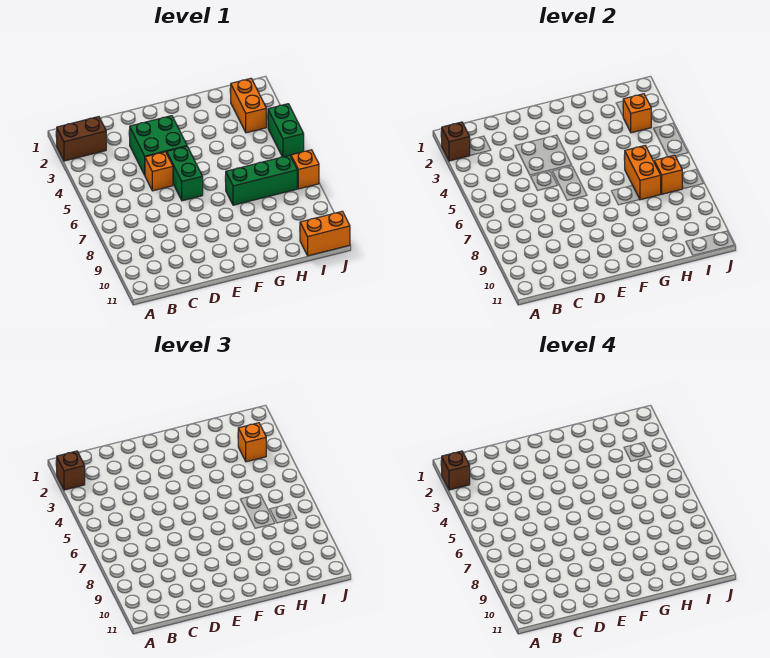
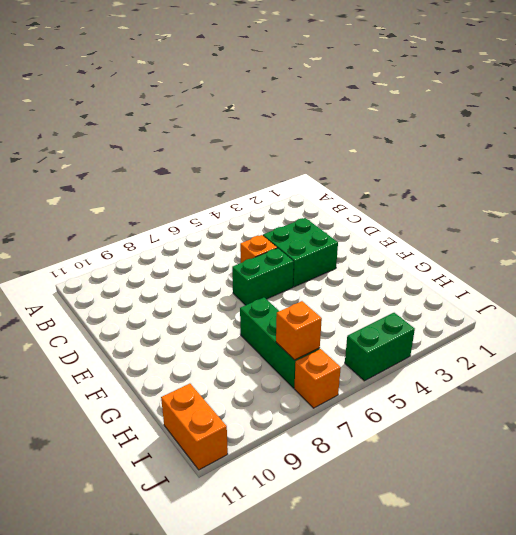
none -> brown brick A2:B2 level 1
none -> orange brick I2:I3 level 1
none -> brown brick A2 level 2

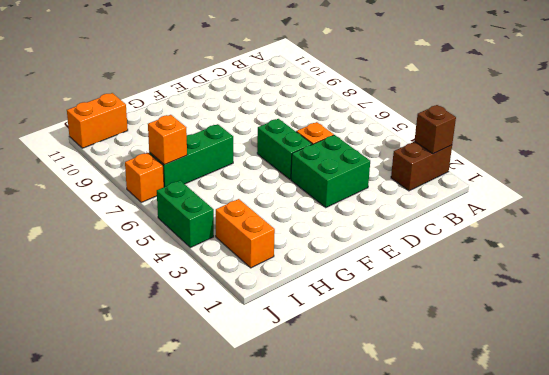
none -> orange brick H6:H7 level 2
none -> orange brick I3 level 2
none -> brown brick A2 level 3

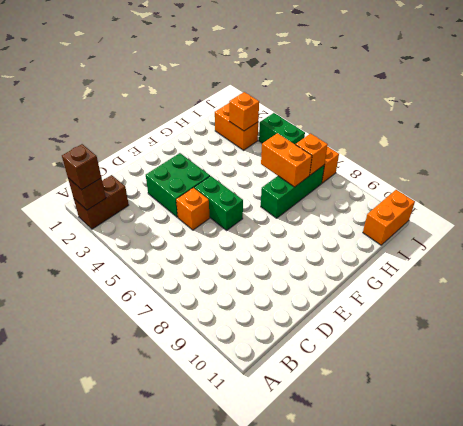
none -> orange brick I3 level 3
none -> brown brick A2 level 4

